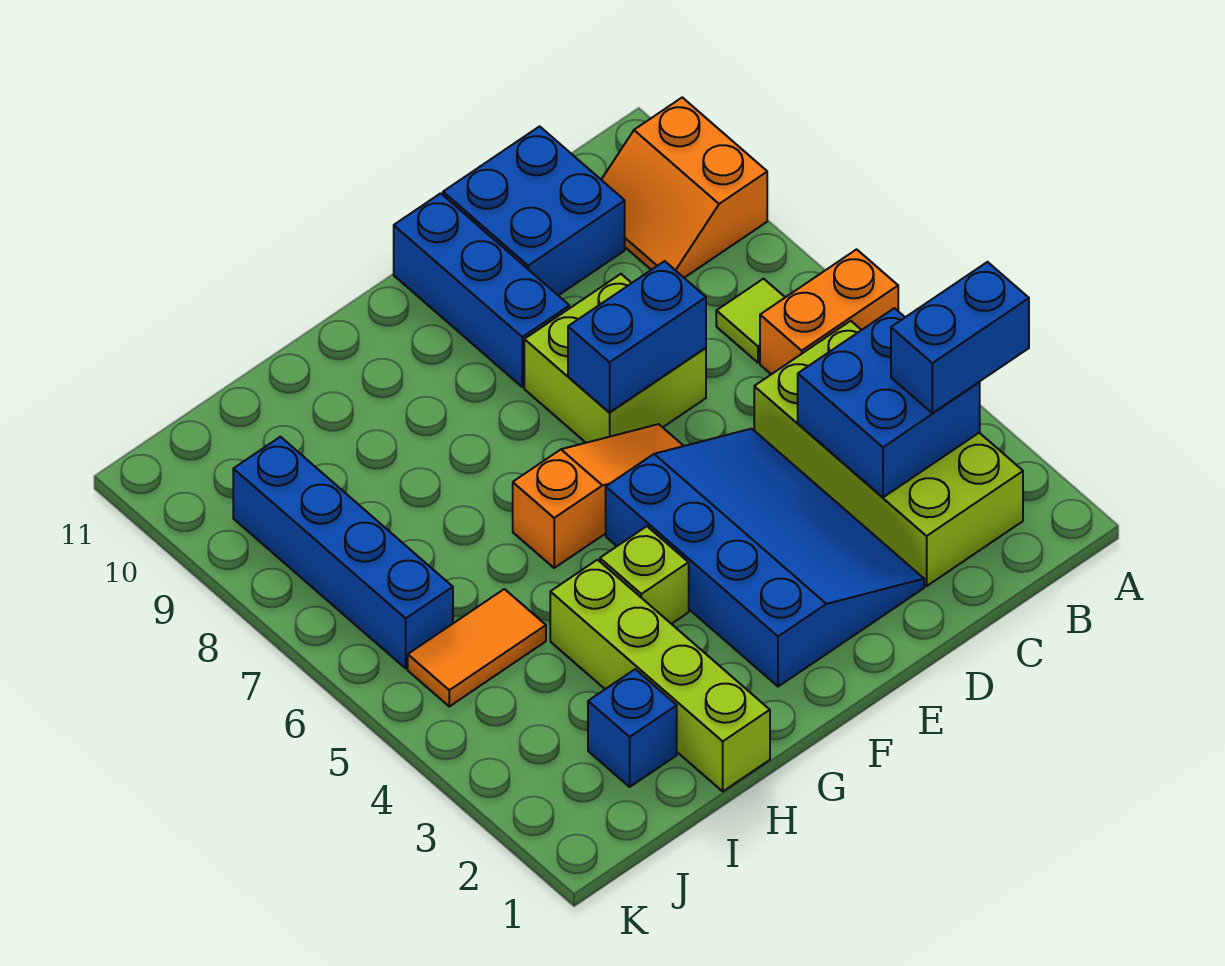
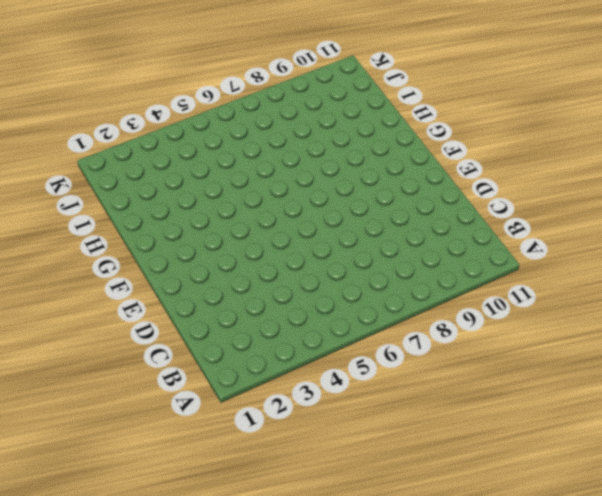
none -> orange brick A6:B6 level 1
none -> orange slope A9:B10 level 1 top A
none -> lime brick B2:C5 level 1

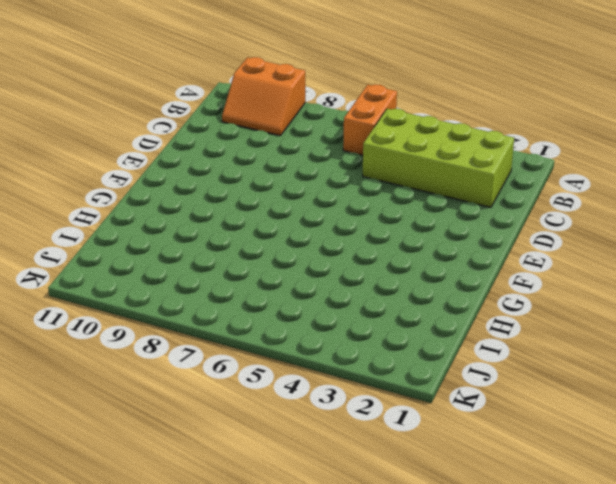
none -> lime tile B7 level 1
none -> blue brick C10:D11 level 1
none -> blue slope D2:F5 level 1 top F

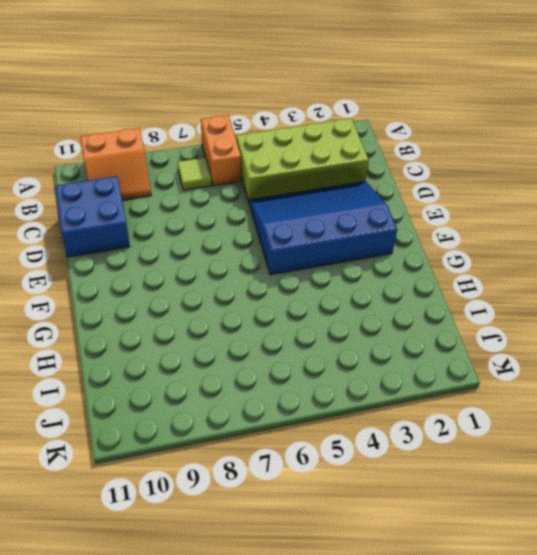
none -> lime brick D7:E8 level 1
none -> orange slope E6:G6 level 1 top G
none -> blue brick E9:E11 level 1

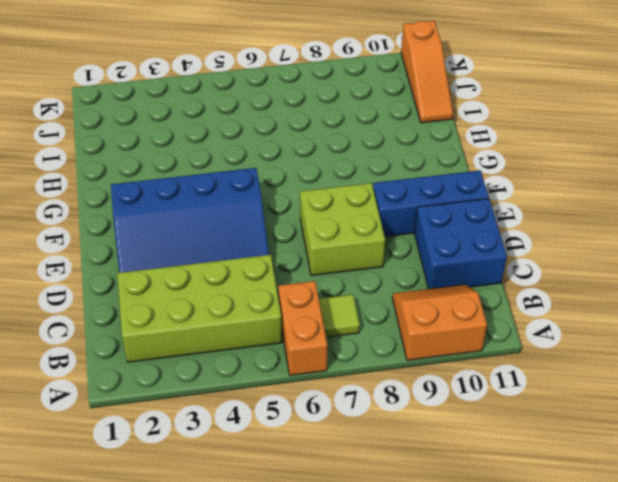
orange slope I11:K11 level 1 top K -> orange slope E6:G6 level 1 top G
none -> lime brick G4 level 1
none -> lime brick H1:H4 level 1
none -> blue brick I2 level 1

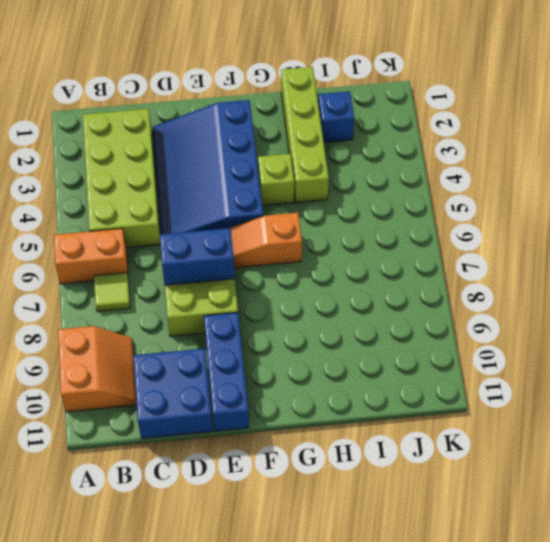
none -> orange tile I5:J5 level 1
none -> blue brick J6:J9 level 1
none -> blue brick B3:C4 level 2

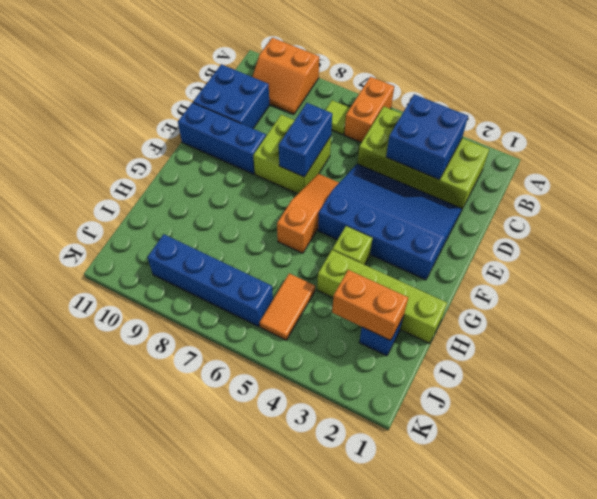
orange brick I2:I3 level 2 -> none
none -> blue brick A3:B3 level 3

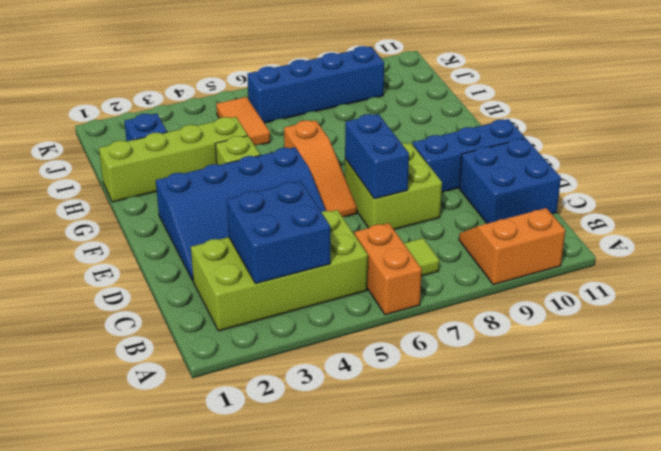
none -> blue brick A3:B3 level 3

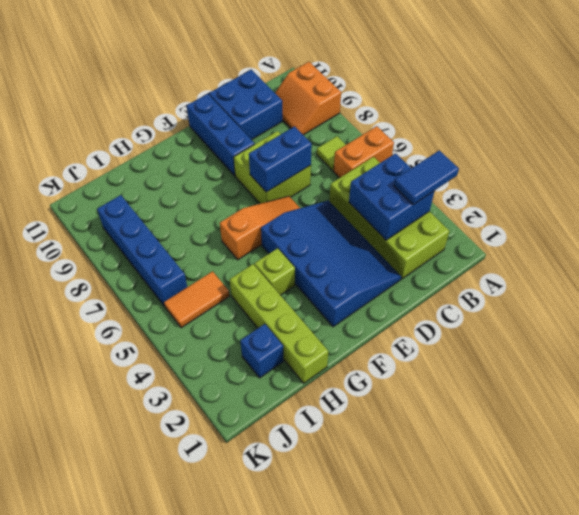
blue tile A3:B3 level 3 -> blue brick A3:B3 level 3

